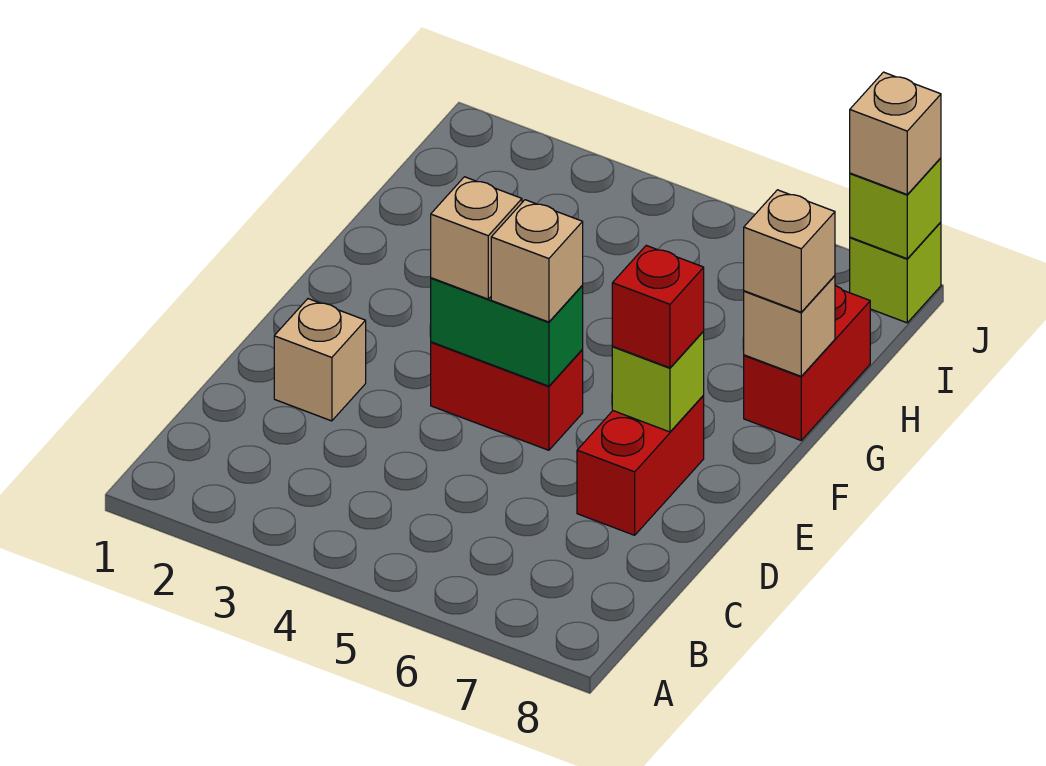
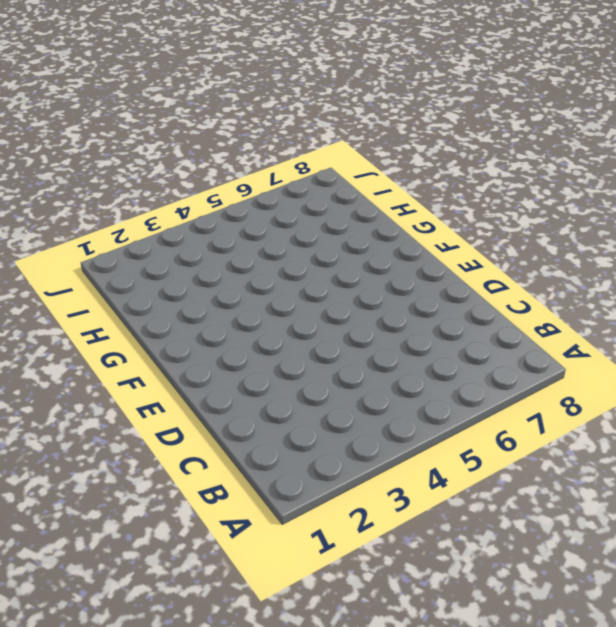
none -> tan brick D2 level 1
none -> red brick D7:E7 level 1
none -> red brick E4:E5 level 1

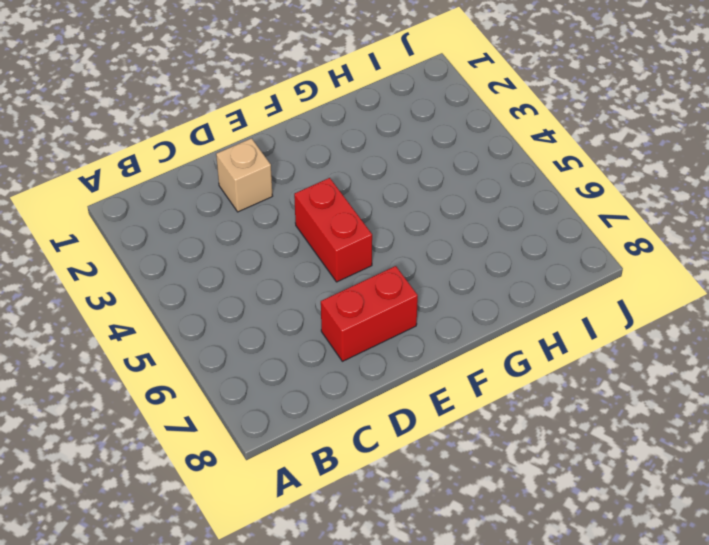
none -> red brick G8:H8 level 1
none -> lime brick J8 level 1
none -> green brick E4:E5 level 2

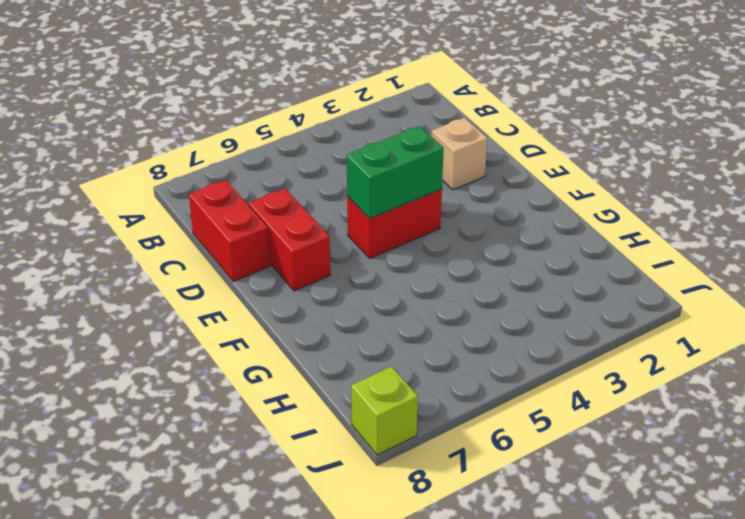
red brick C8:D8 level 1 -> red brick G8:H8 level 1
none -> lime brick E7 level 2
none -> tan brick G8 level 2
none -> lime brick J8 level 2

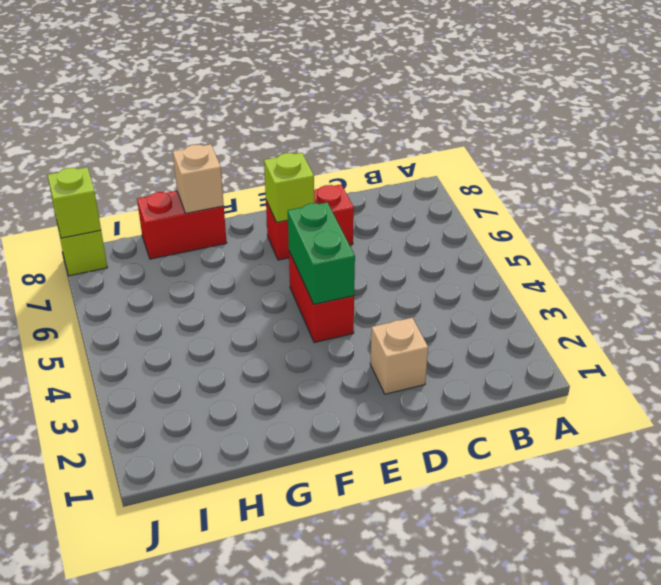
none -> tan brick E4 level 3
none -> tan brick E5 level 3
none -> red brick E7 level 3

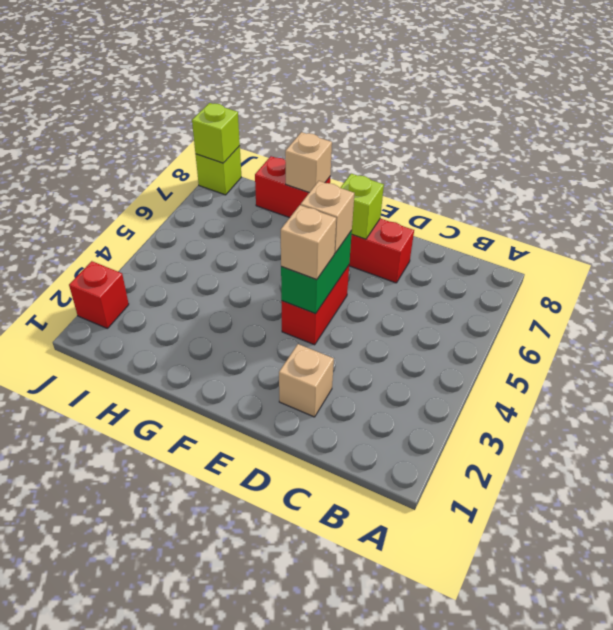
red brick J2 level 1 -> red brick E7 level 3
none -> tan brick G8 level 3
none -> tan brick J8 level 3

